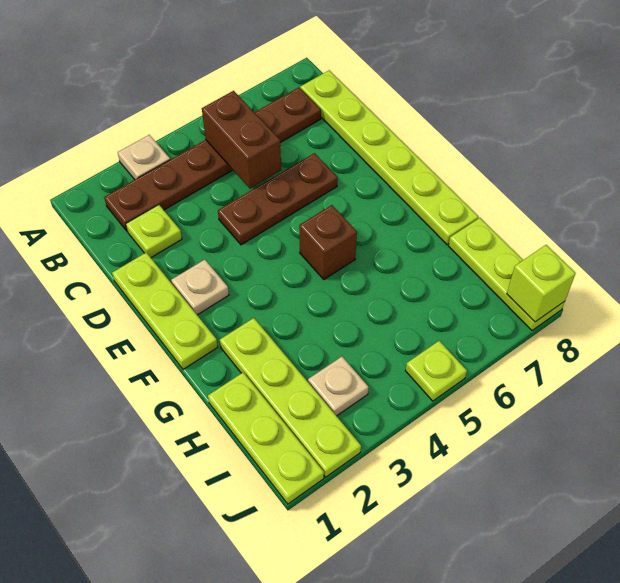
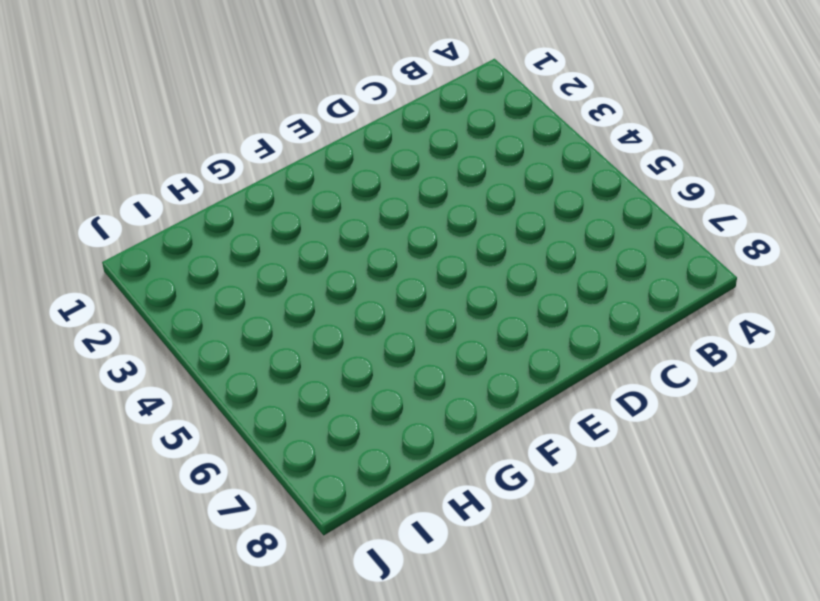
none -> tan plate A3 level 1
none -> brown plate B2:B7 level 1
none -> lime plate B8:G8 level 1

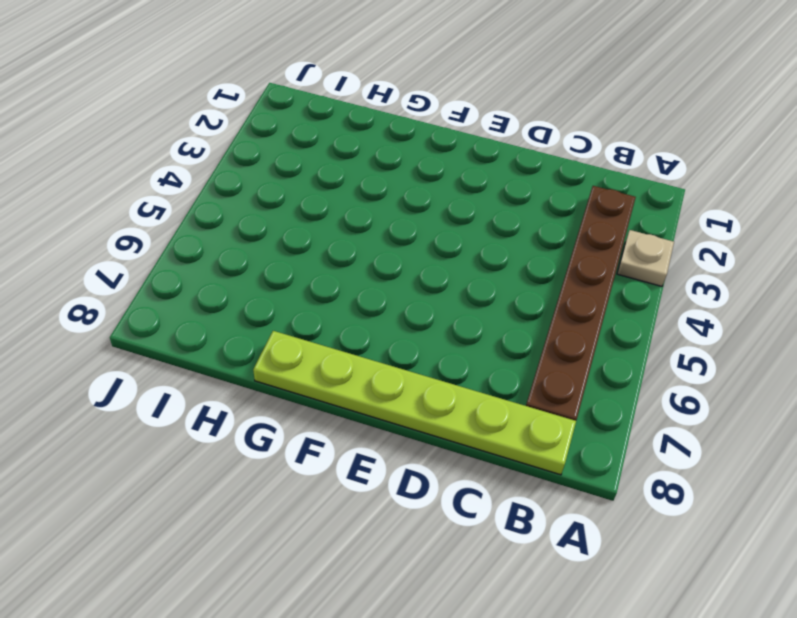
none -> lime plate C2 level 1
none -> lime plate D1:F1 level 1
none -> brown plate D4:D6 level 1

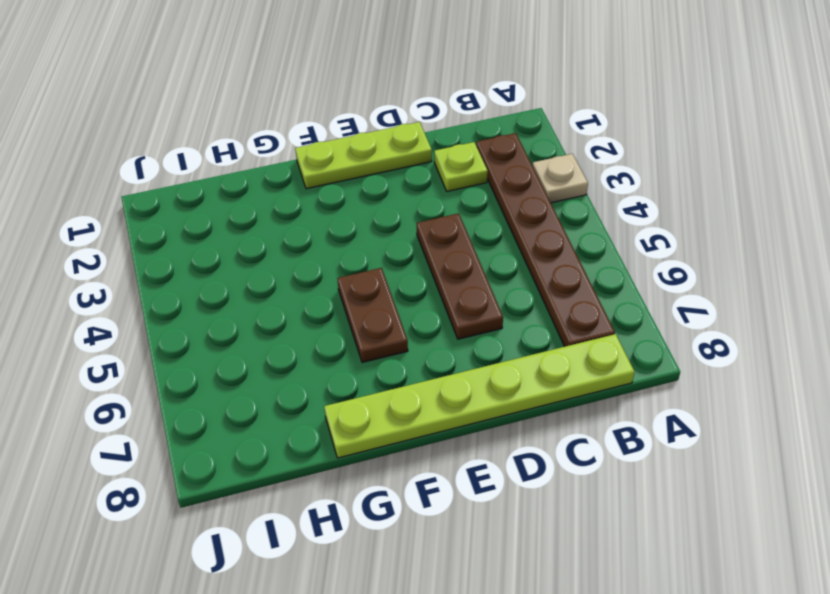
brown plate F5:F6 level 1 -> brown brick F5 level 1
none -> tan plate E2 level 1
none -> lime plate G2:J2 level 1
none -> lime plate H1:J1 level 1

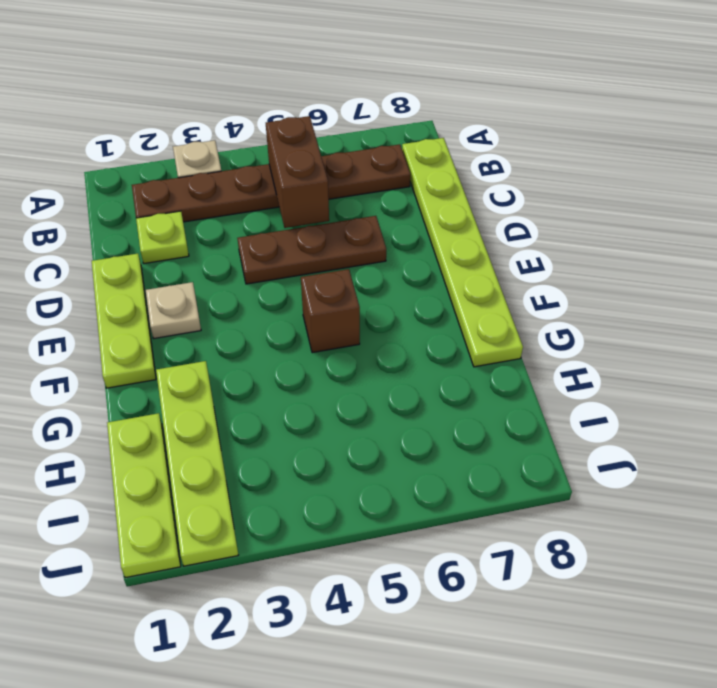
none -> lime plate H8:J8 level 1
none -> tan plate I3 level 1
none -> lime plate J5 level 1

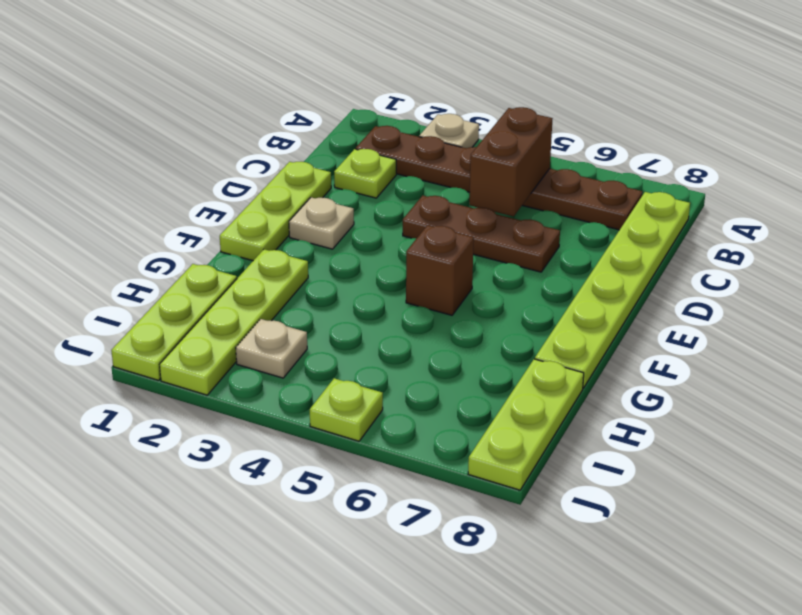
none -> lime brick J8 level 2

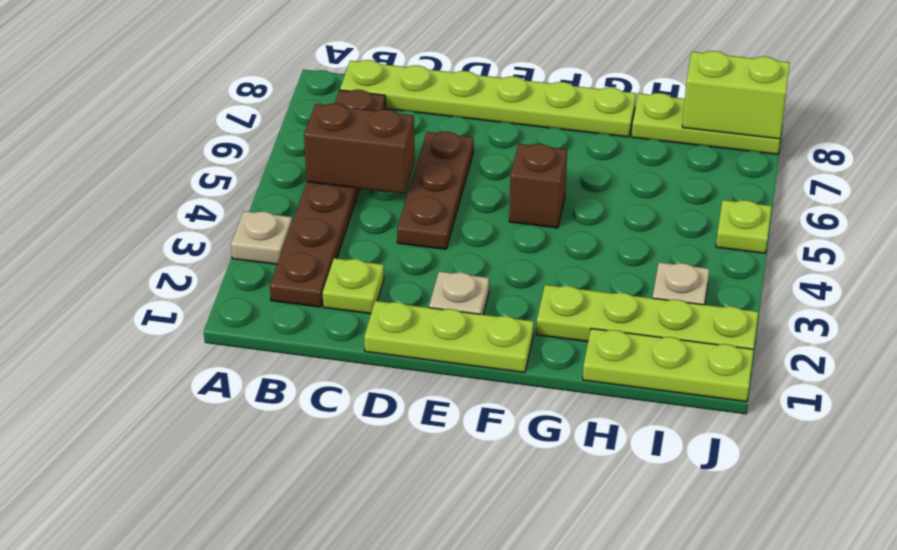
lime brick I8:J8 level 2 -> lime brick J8 level 2

